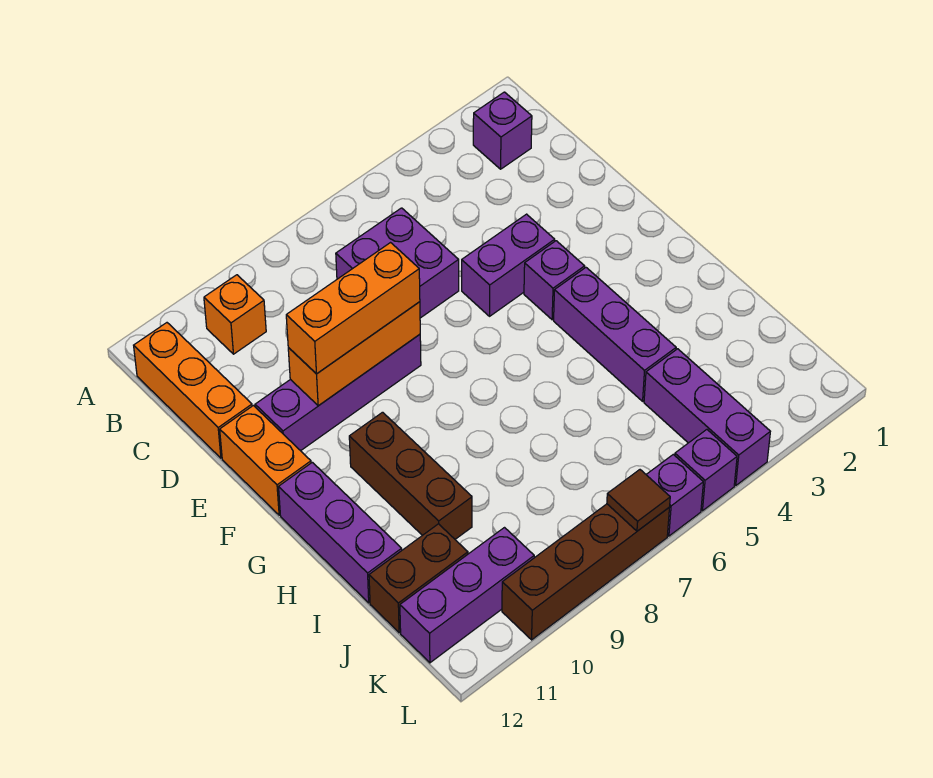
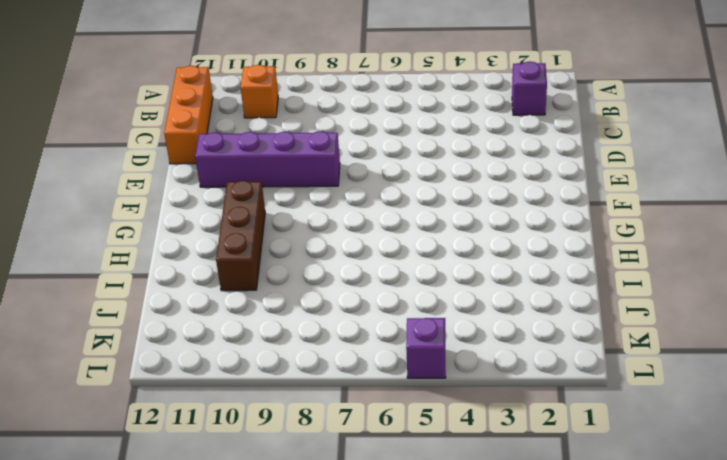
none -> purple brick C6:D7 level 1
none -> purple brick E4:E5 level 1
none -> orange brick E12:F12 level 1

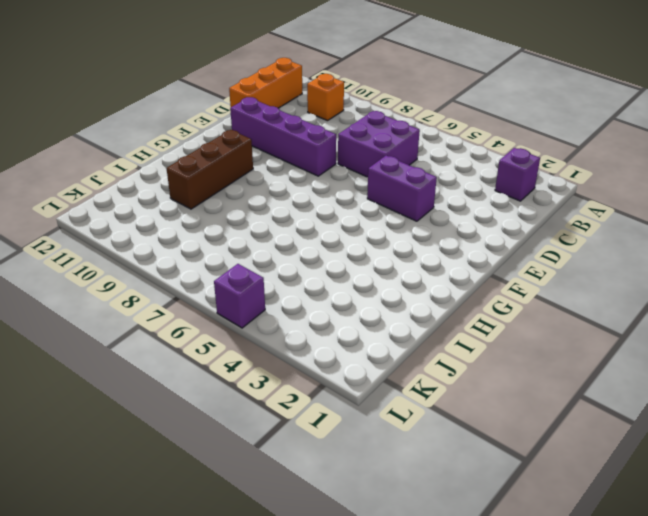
none -> orange brick E12:F12 level 1
none -> purple brick F4 level 1
none -> purple brick G4:I4 level 1

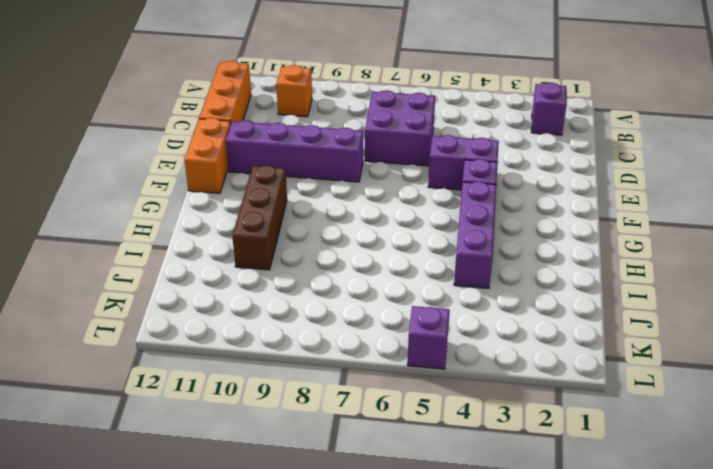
none -> purple brick G12:I12 level 1
none -> purple brick J4:L4 level 1
none -> brown brick J11:J12 level 1

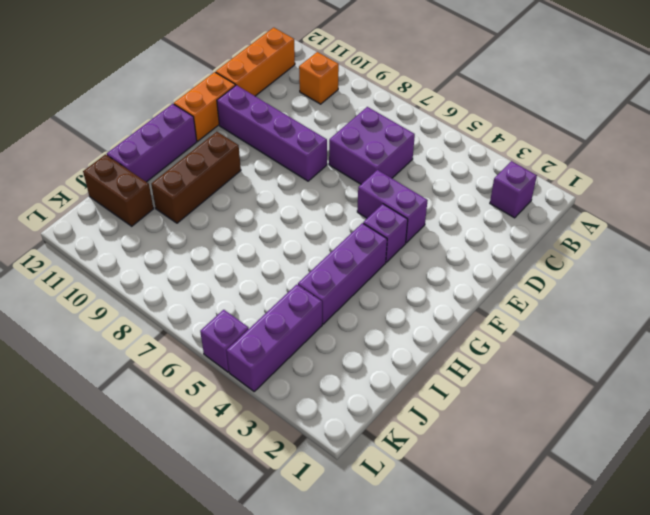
none -> purple brick K10:K12 level 1
none -> purple brick L6 level 1
none -> brown brick L7:L10 level 1

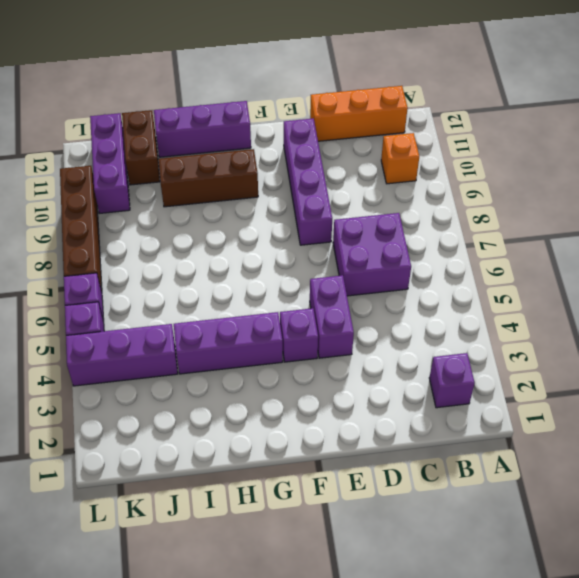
none -> orange brick E12:F12 level 1
none -> orange brick E8:E10 level 2
none -> brown tile L7 level 2

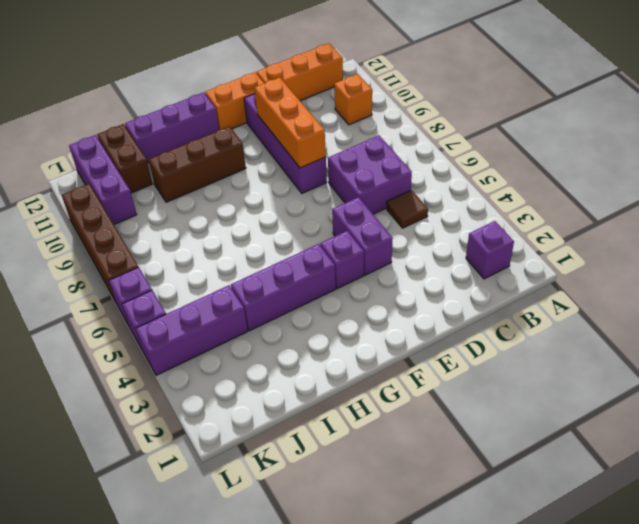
brown tile C5 level 1 -> brown tile L7 level 2
none -> orange brick E8:E10 level 3

